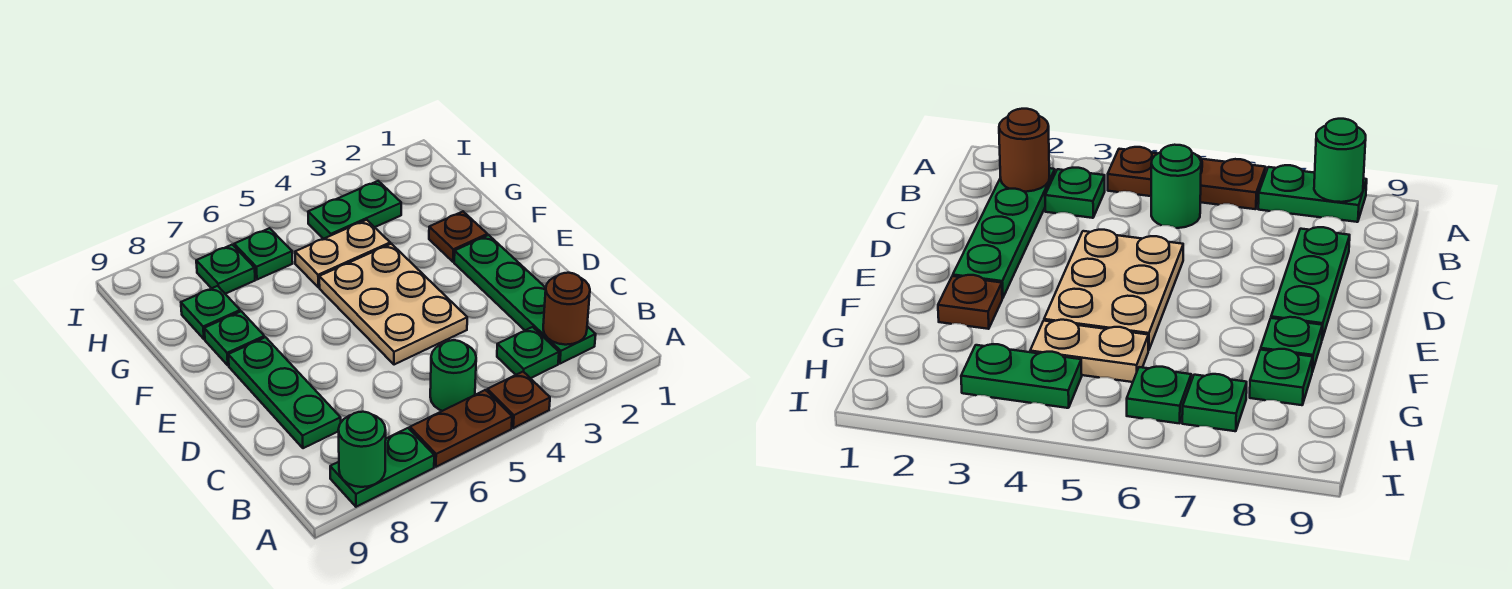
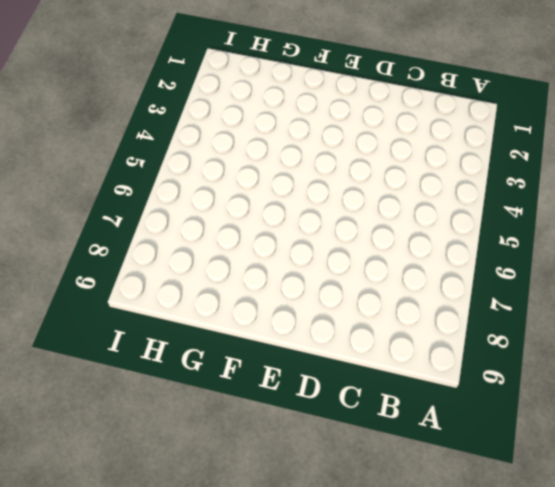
none -> brown plate A4 level 1
none -> brown plate A5:A6 level 1
none -> green plate A7:A8 level 1

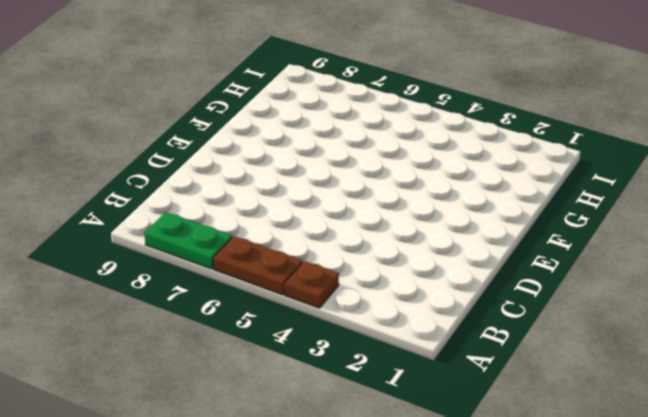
none -> green plate B2:E2 level 1
none -> green plate B3 level 1
none -> green round brick B5 level 1

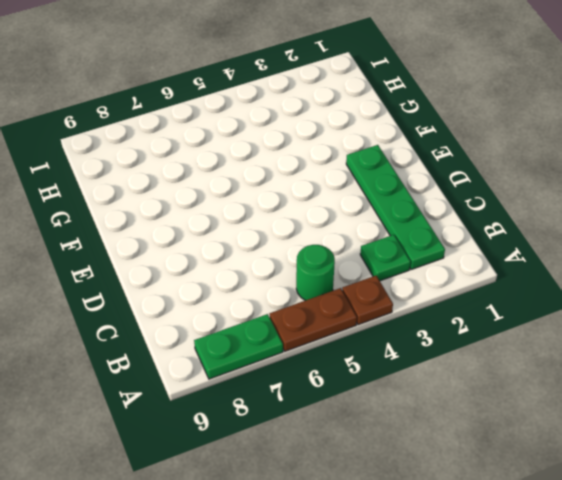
none -> green plate C8:E8 level 1
none -> tan plate D4:F5 level 1
none -> brown plate F2 level 1

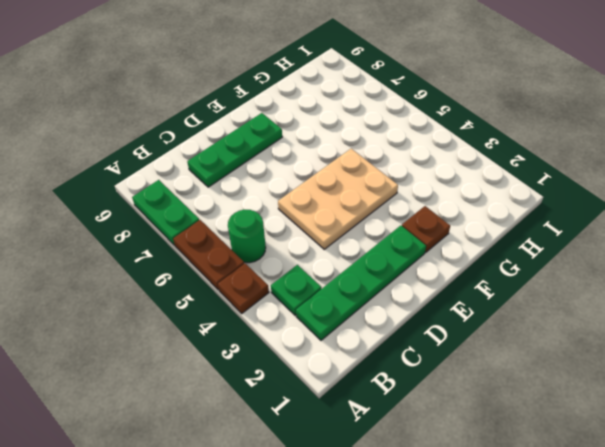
none -> green plate F8 level 1
none -> tan plate G4:G5 level 1
none -> green plate G8 level 1

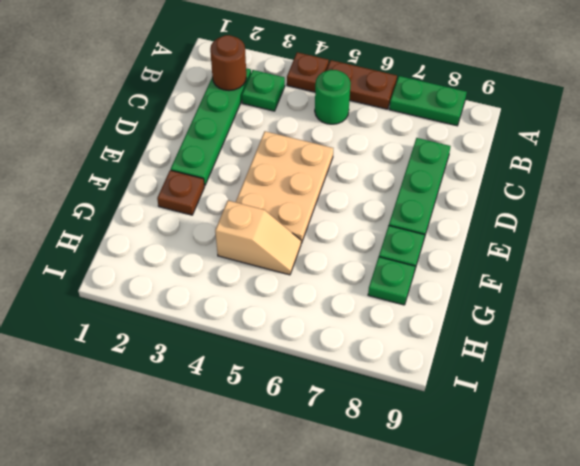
tan slope G4:G5 level 1 top 4 -> tan plate G4:G5 level 1
none -> green plate H3:H4 level 1
none -> green plate H6 level 1
none -> green plate H7 level 1

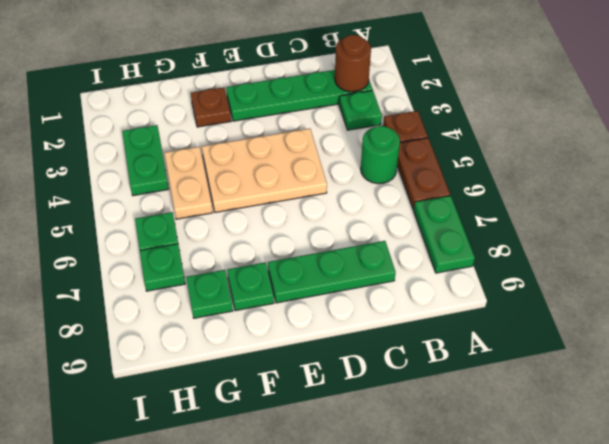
none -> green round brick A8 level 2

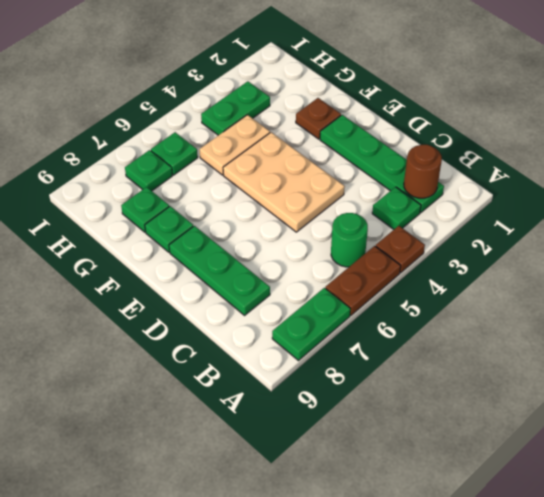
none -> green round brick A8 level 2

